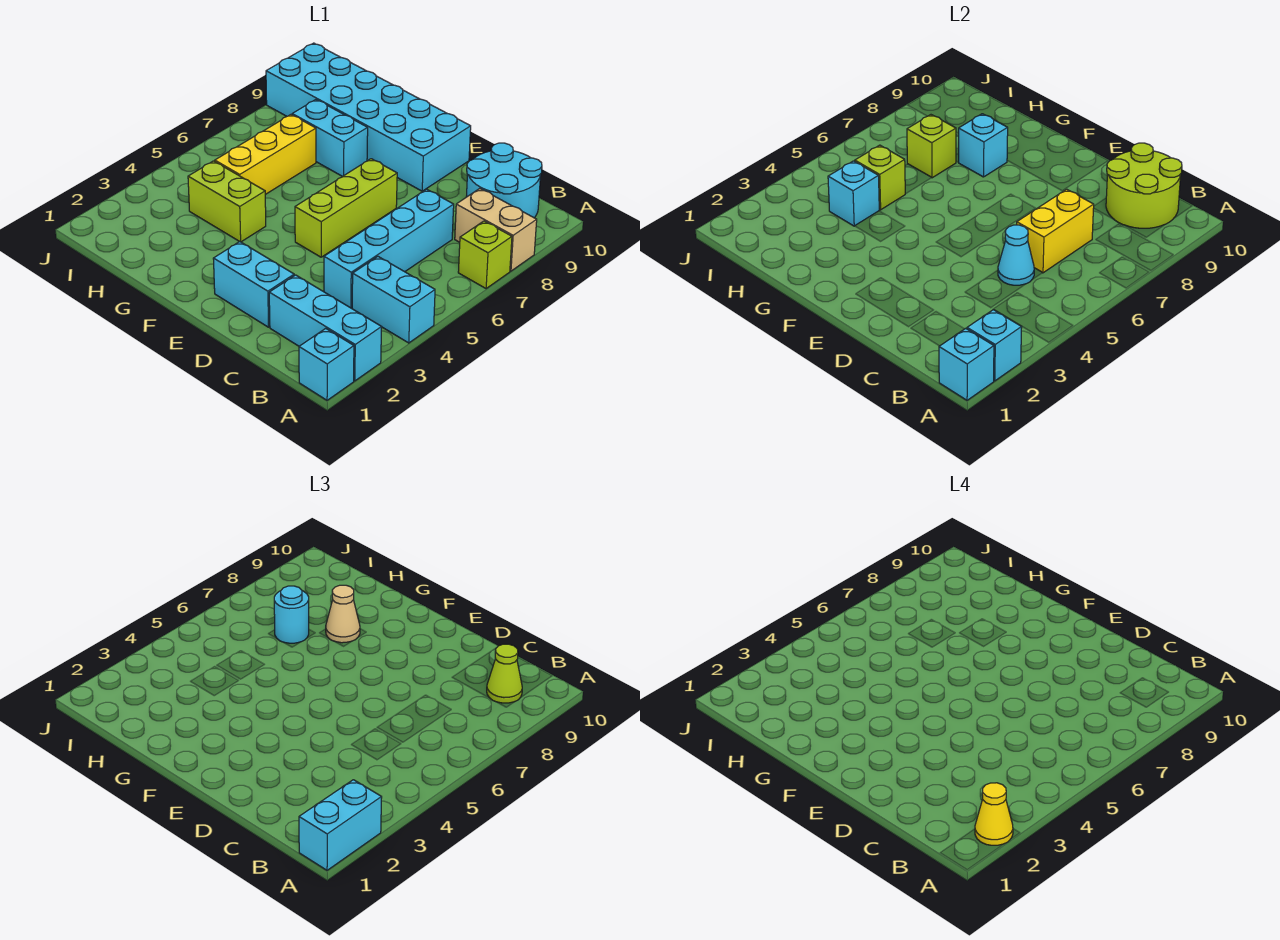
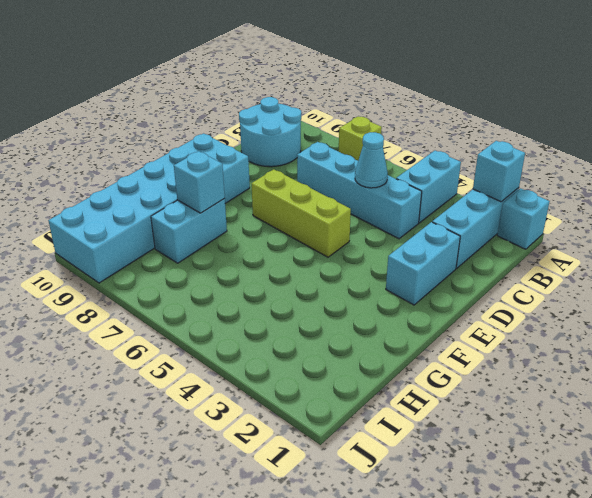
none -> tan brick A8:B8 level 1
none -> lime brick G4:H4 level 1
none -> yellow brick H5:H7 level 1

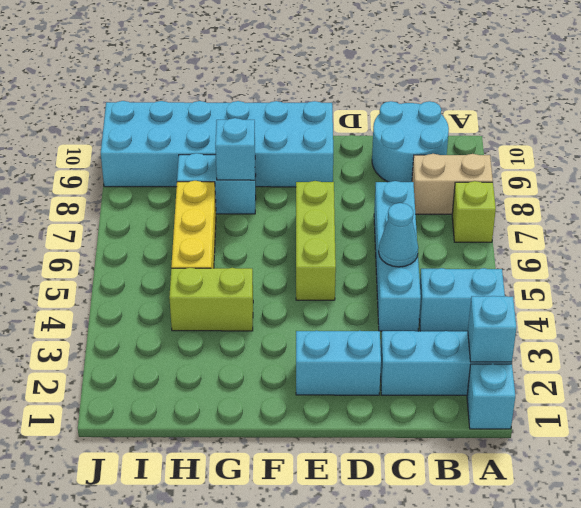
none -> cyan brick A1 level 2
none -> lime round brick B9:C10 level 2
none -> yellow brick C6:C7 level 2

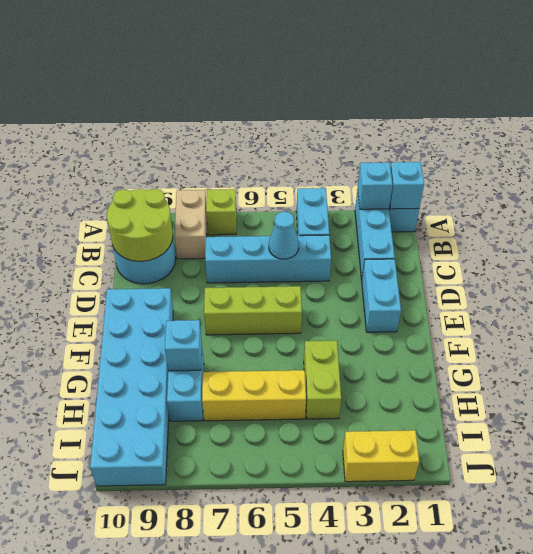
yellow brick J2:J3 level 1 -> yellow brick C6:C7 level 2
none -> cyan brick H4 level 2
none -> lime brick H5 level 2
none -> lime brick H7 level 2

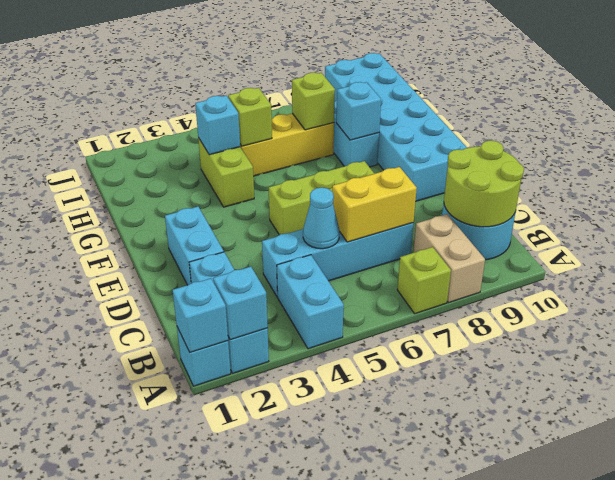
none -> cyan brick A1:A2 level 3
none -> lime cone B9 level 3
none -> tan cone G8 level 3

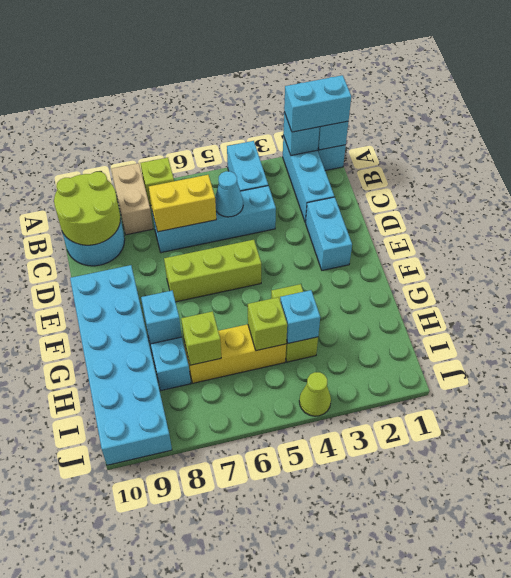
lime cone J4 level 1 -> lime cone B9 level 3
none -> tan cone G8 level 3
none -> cyan round brick H7 level 3
none -> yellow cone A2 level 4

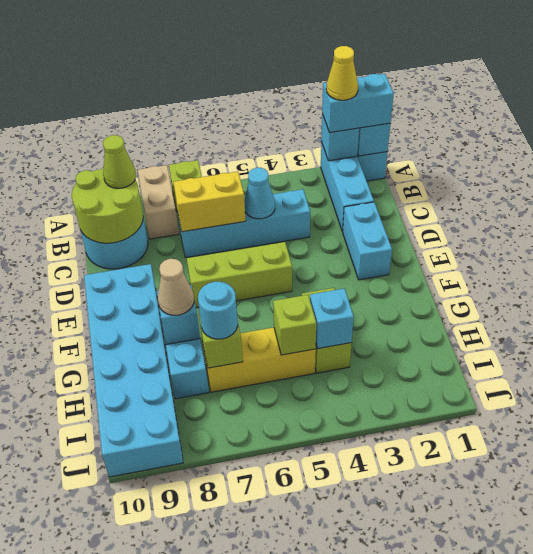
none -> cyan brick A4:B4 level 1

